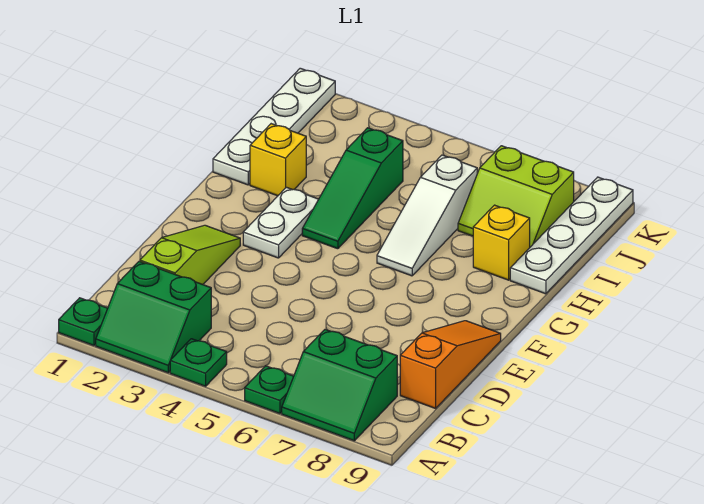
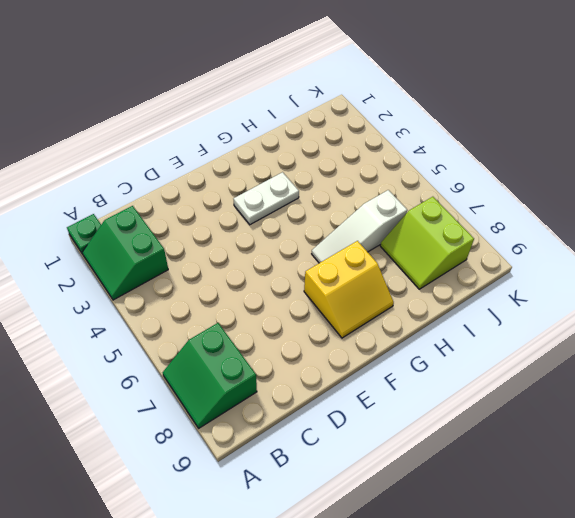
yellow slope F7:G8 level 1 top 7 -> none
none -> green plate A4 level 1
none -> green plate A6 level 1
none -> lime slope C2:E2 level 1 top C

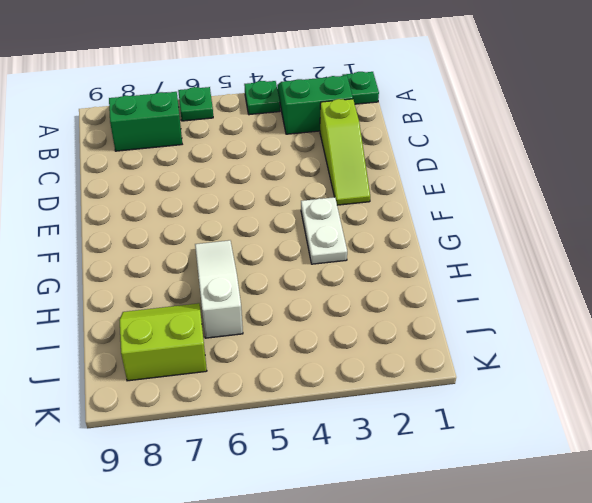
none -> orange slope C9:E9 level 1 top C
none -> green slope G4:I4 level 1 top I
none -> white plate H1:K1 level 1

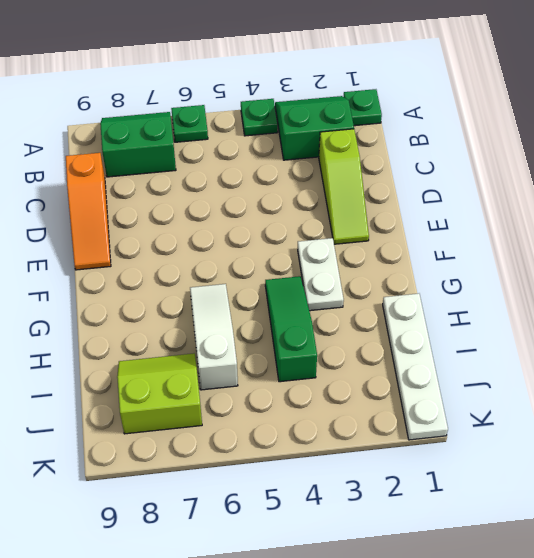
none -> yellow brick H2 level 1
none -> yellow brick H8 level 1
none -> white plate H9:K9 level 1

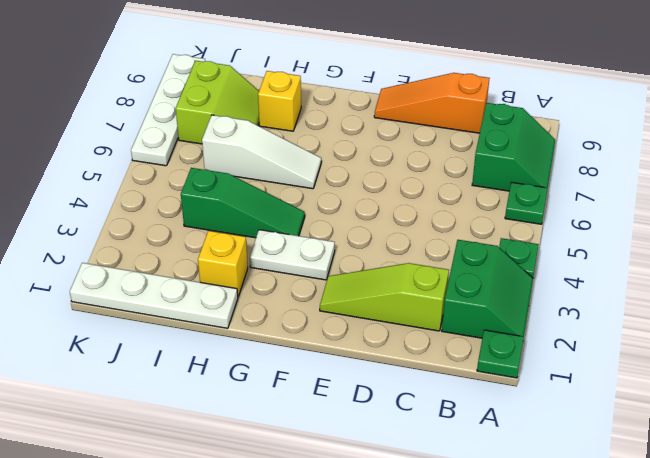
white plate K6:K9 level 1 -> white plate H9:K9 level 1

